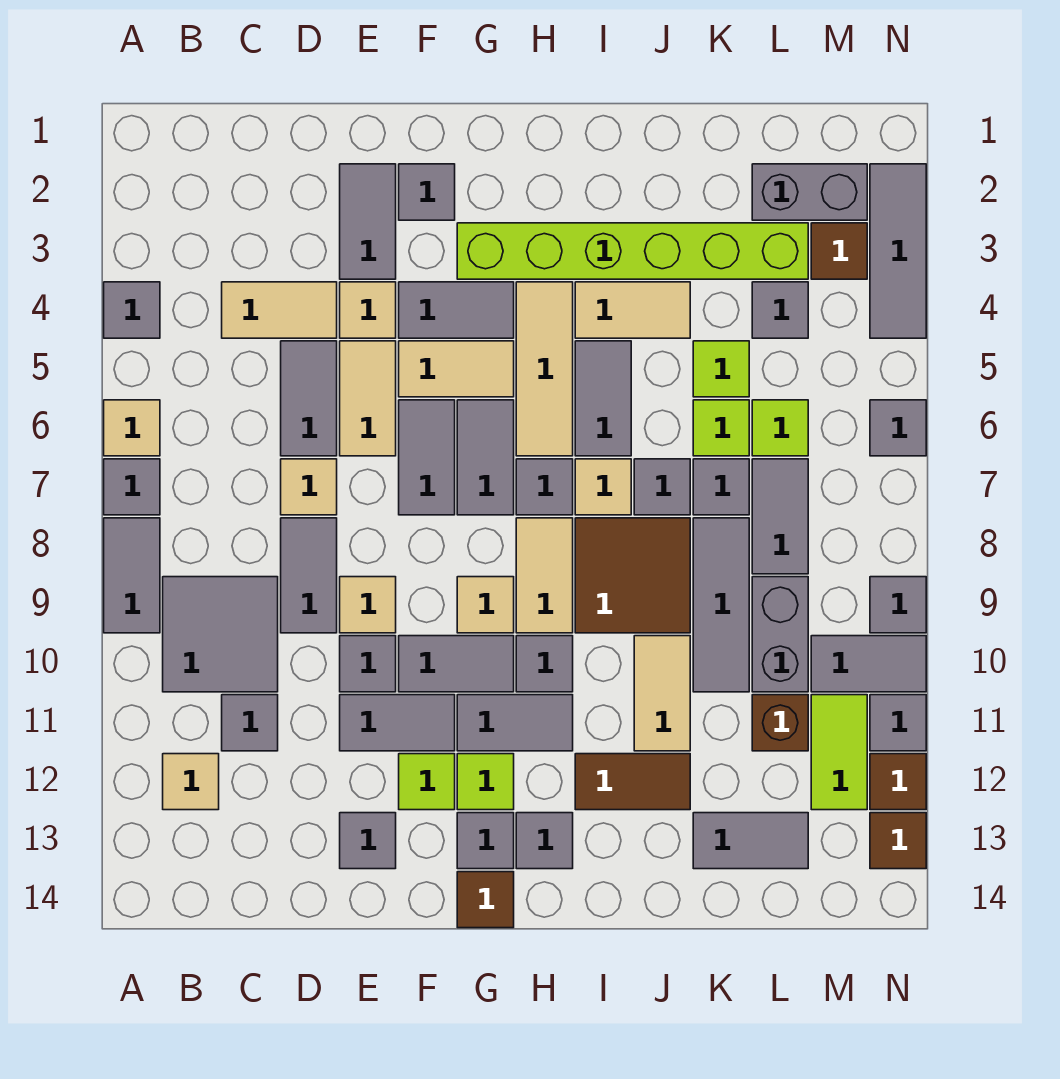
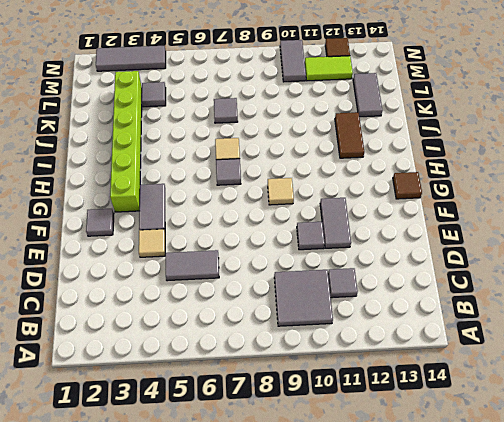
none -> grey tile A4 level 1
none -> tan tile A6 level 1
none -> grey tile A7 level 1
none -> grey tile A8:A9 level 1

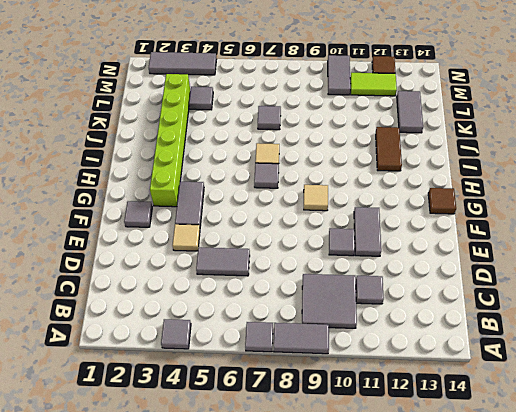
none -> tan tile A6 level 1
none -> tan tile B12 level 1
none -> tan tile C4:D4 level 1
none -> tan tile D7 level 1

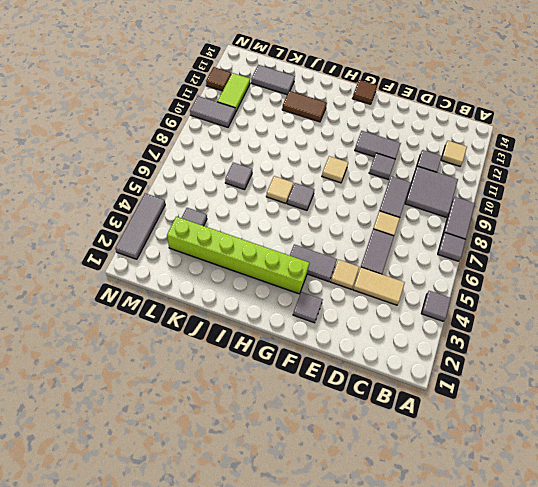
none -> tan tile A6 level 1
none -> grey tile E2:E3 level 1
none -> tan tile E5:E6 level 1
none -> tan tile E9 level 1

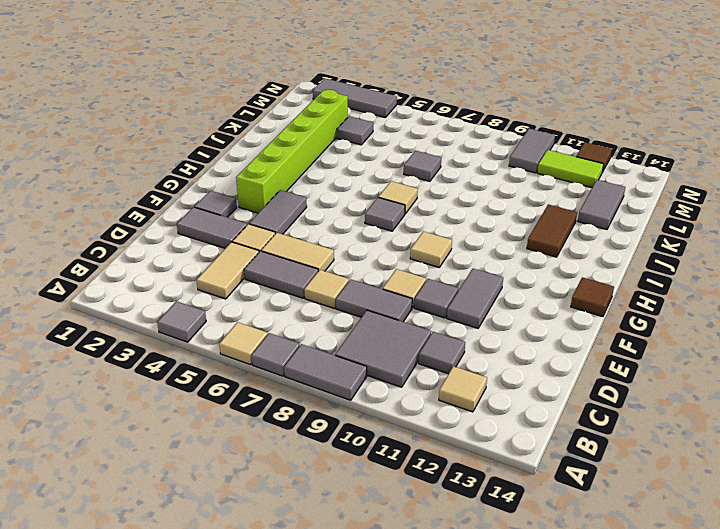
none -> grey tile E13 level 1
none -> tan tile F5:G5 level 1
none -> grey tile F6:F7 level 1
none -> grey tile F10:G10 level 1

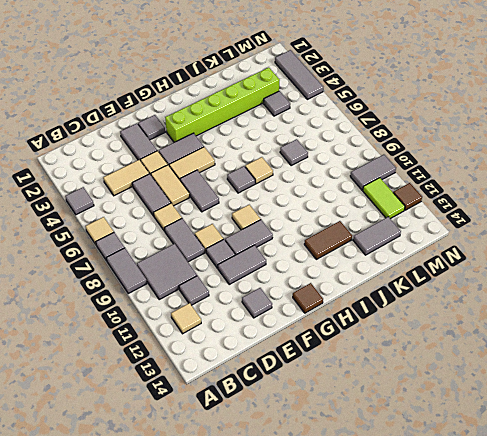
none -> lime tile F12 level 1
none -> grey tile G6:G7 level 1
none -> grey tile G11:H11 level 1
none -> lime tile G12 level 1

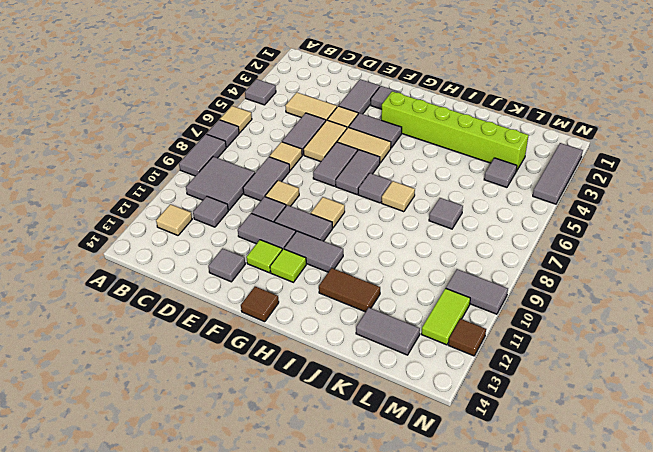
none -> grey tile G13 level 1
none -> tan tile H4:H6 level 1
none -> tan tile H8:H9 level 1
none -> grey tile H10 level 1

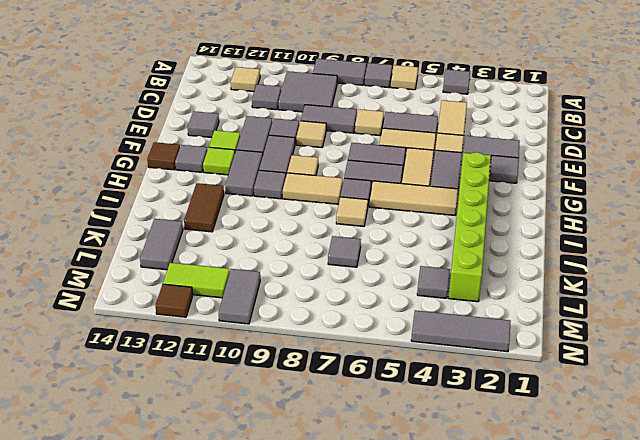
none -> grey tile H13 level 1
none -> tan tile I4:J4 level 1
none -> grey tile I5:I6 level 1
none -> brown tile I8:J9 level 1

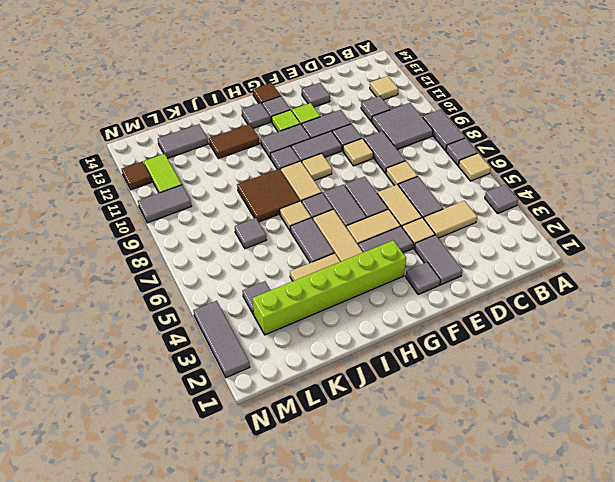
none -> grey tile J7 level 1
none -> tan tile J10:J11 level 1
none -> lime tile K5 level 1
none -> lime tile K6 level 1

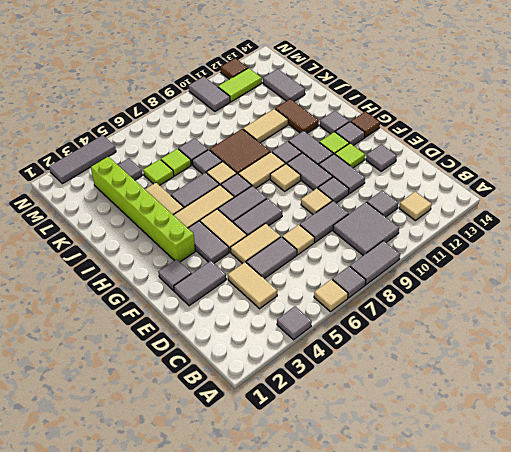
none -> tan tile E4 level 1
none -> grey tile K8:K10 level 1
none -> grey brick L2:M2 level 1
none -> lime tile L6 level 1

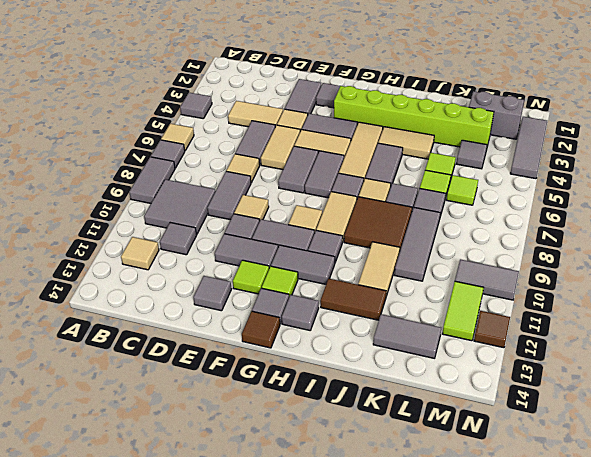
none -> grey tile L7:L8 level 1
none -> grey brick L9:L10 level 1
none -> brown brick L11 level 1
none -> brown tile M3 level 1

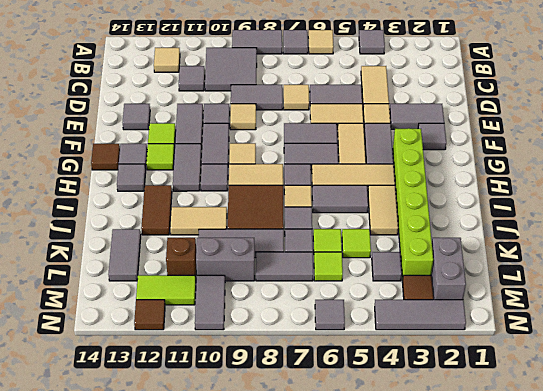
none -> grey tile N9 level 1
none -> grey tile N11 level 1
none -> brown tile N13 level 1

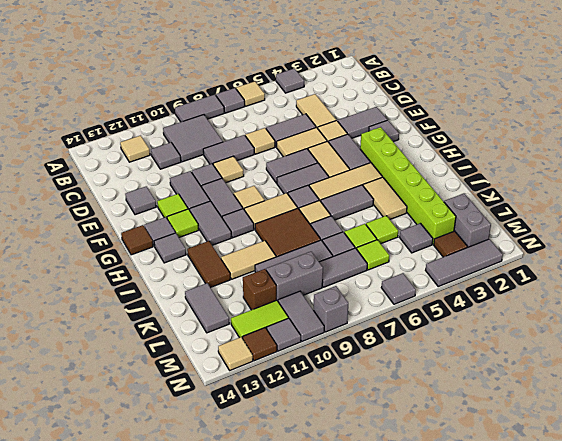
grey brick N9 level 1 -> grey tile N9 level 1
tan tile N13 level 1 -> brown tile N13 level 1

